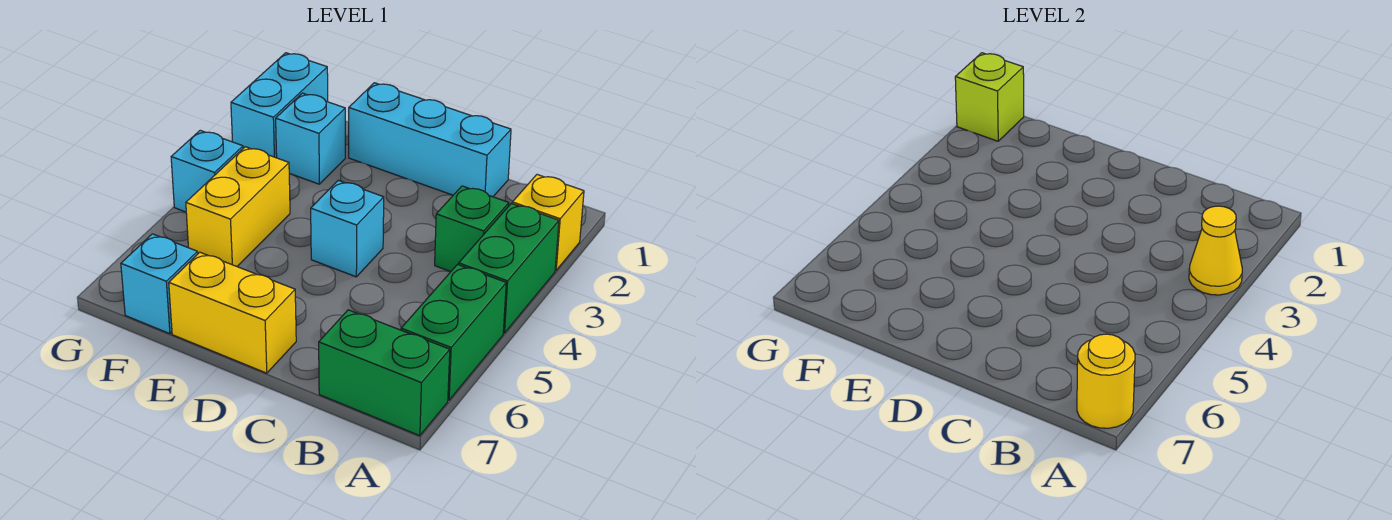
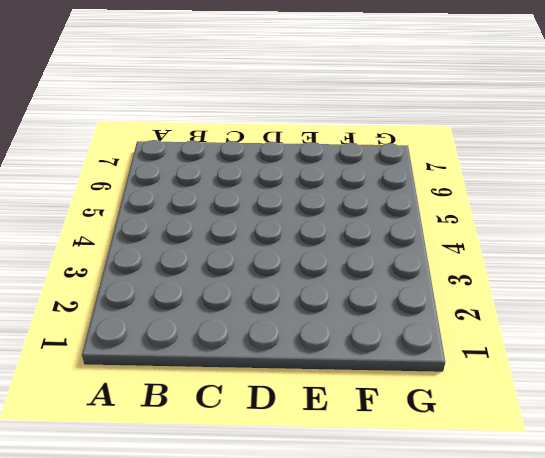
none -> yellow brick A2 level 1
none -> green brick A3:A4 level 1
none -> green brick A5:A6 level 1

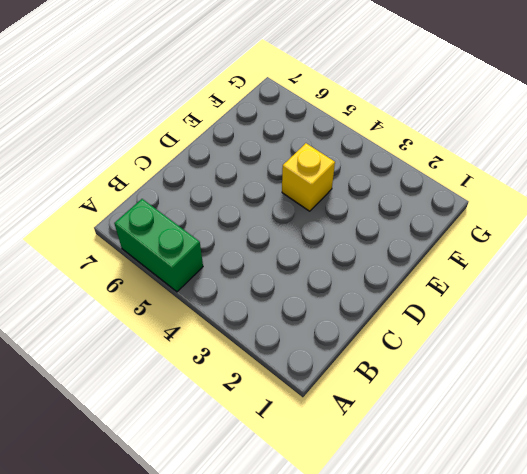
yellow brick E4 level 1 -> yellow brick A2 level 1
none -> green brick A3:A4 level 1
none -> green brick A7:B7 level 1
none -> green brick B3 level 1

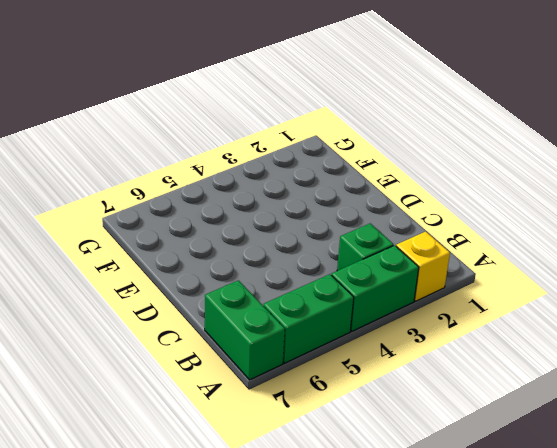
none -> cyan brick C1:E1 level 1
none -> cyan brick D4 level 1
none -> yellow brick D7:E7 level 1

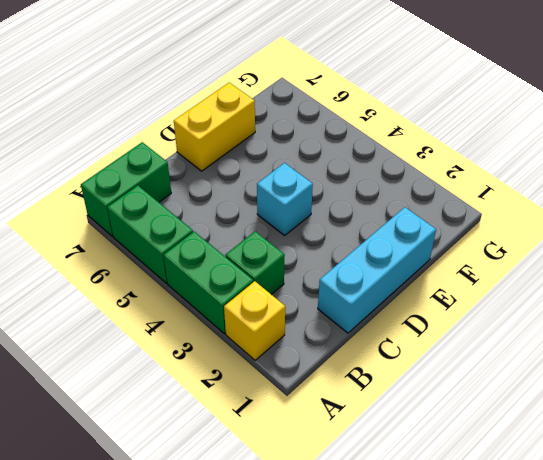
none -> cyan brick F2 level 1
none -> yellow brick F4:F5 level 1
none -> cyan brick F7 level 1

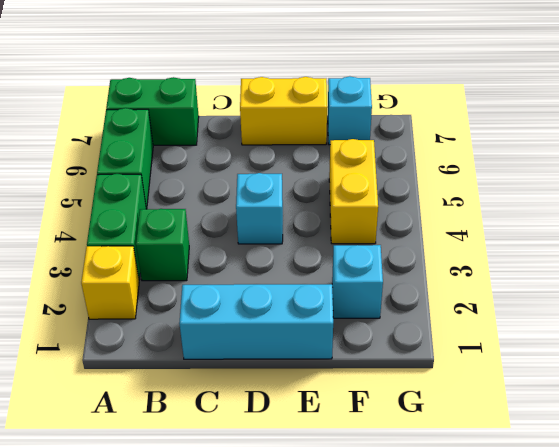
none -> cyan brick G1:G2 level 1
none -> cyan brick G4 level 1
none -> yellow cone A3 level 2

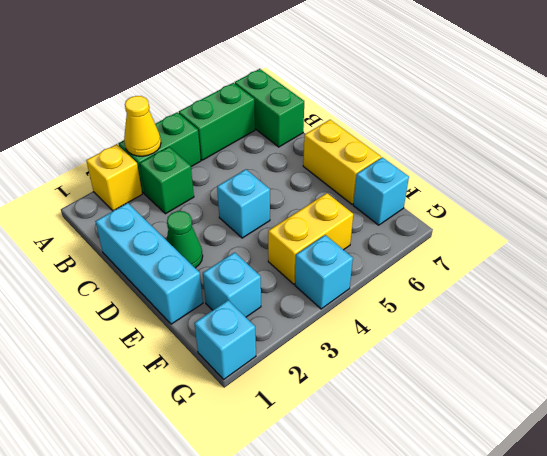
green cone D2 level 1 -> none
cyan brick G1 level 1 -> cyan brick G1:G2 level 1
none -> yellow round brick A7 level 2
none -> lime brick G1 level 2

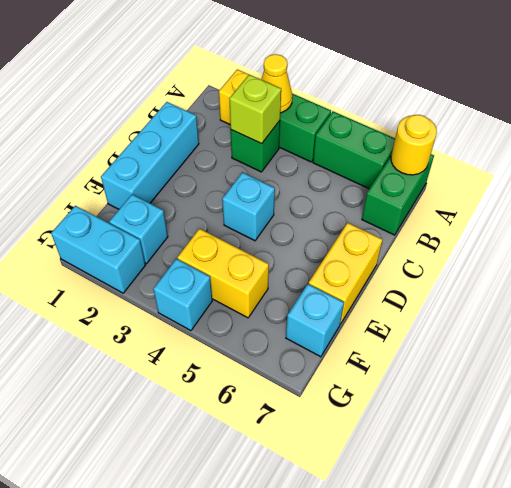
lime brick B3 level 2 -> lime brick G1 level 2

